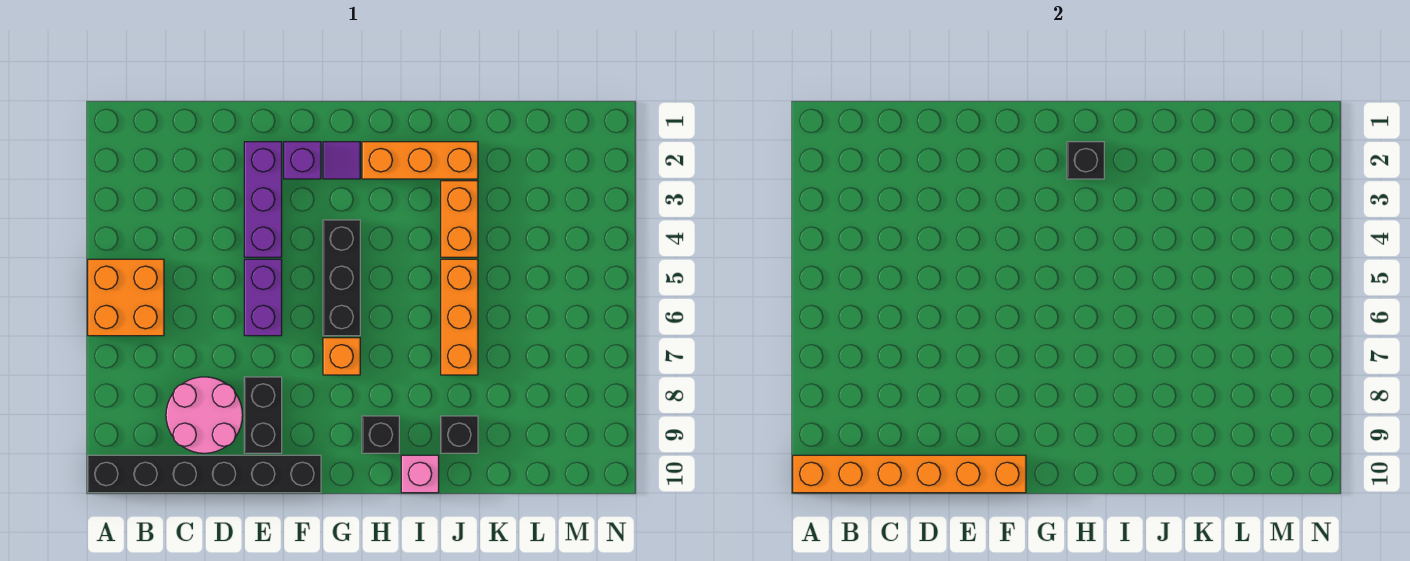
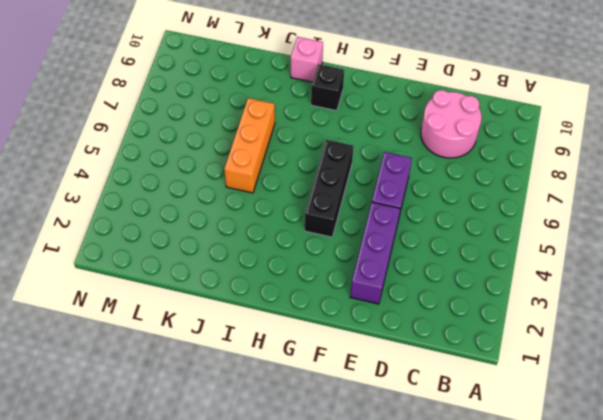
none -> orange brick A5:B6 level 1
none -> black brick A10:F10 level 1
none -> black brick E8:E9 level 1

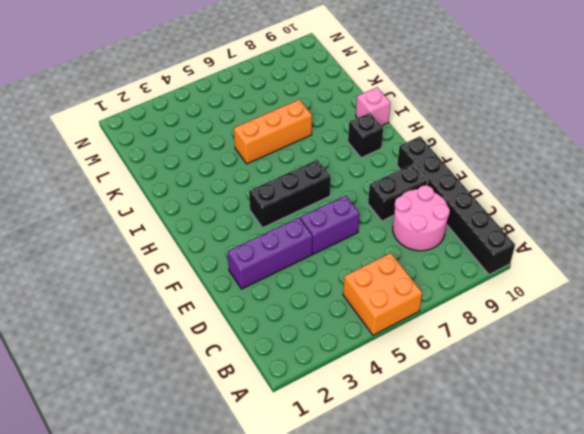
none -> purple brick F2 level 1
none -> purple tile G2 level 1
none -> orange brick G7 level 1

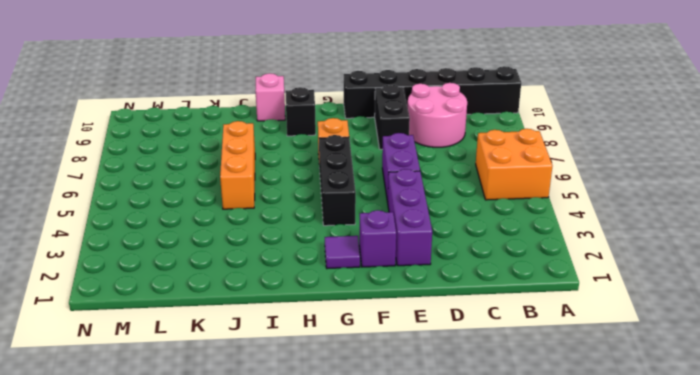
none -> orange brick H2:J2 level 1
none -> orange brick J3:J4 level 1
none -> black brick J9 level 1

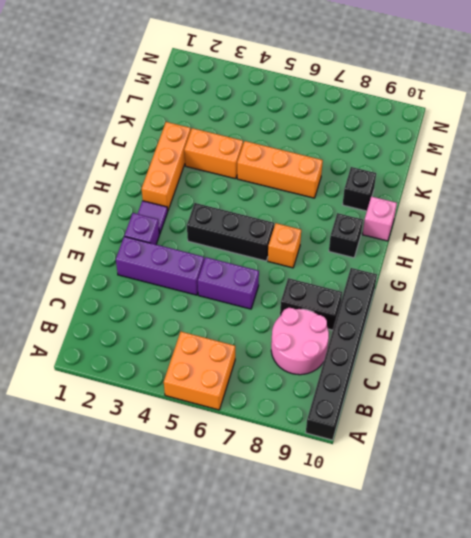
none -> orange brick A10:F10 level 2
none -> black brick H2 level 2

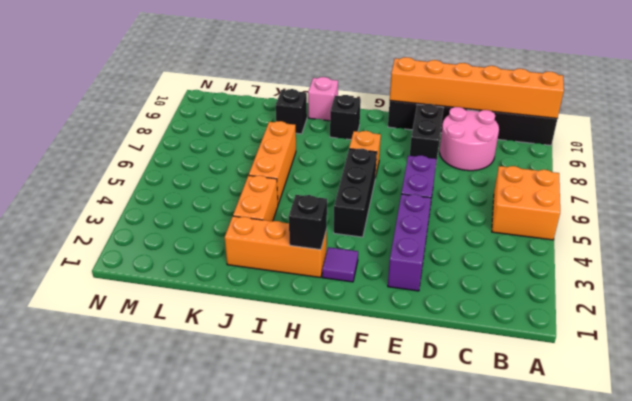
none -> purple brick F2 level 1

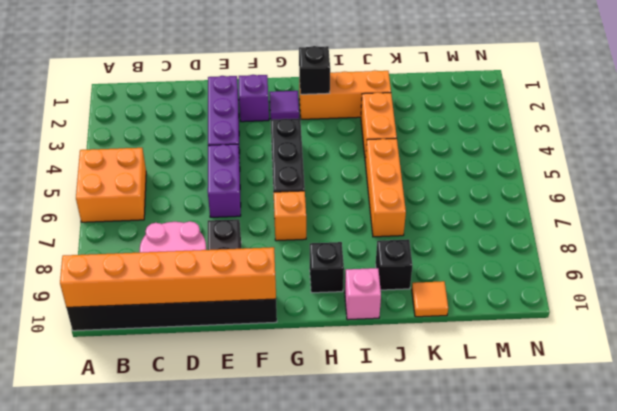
orange tile K10 level 1 -> none

